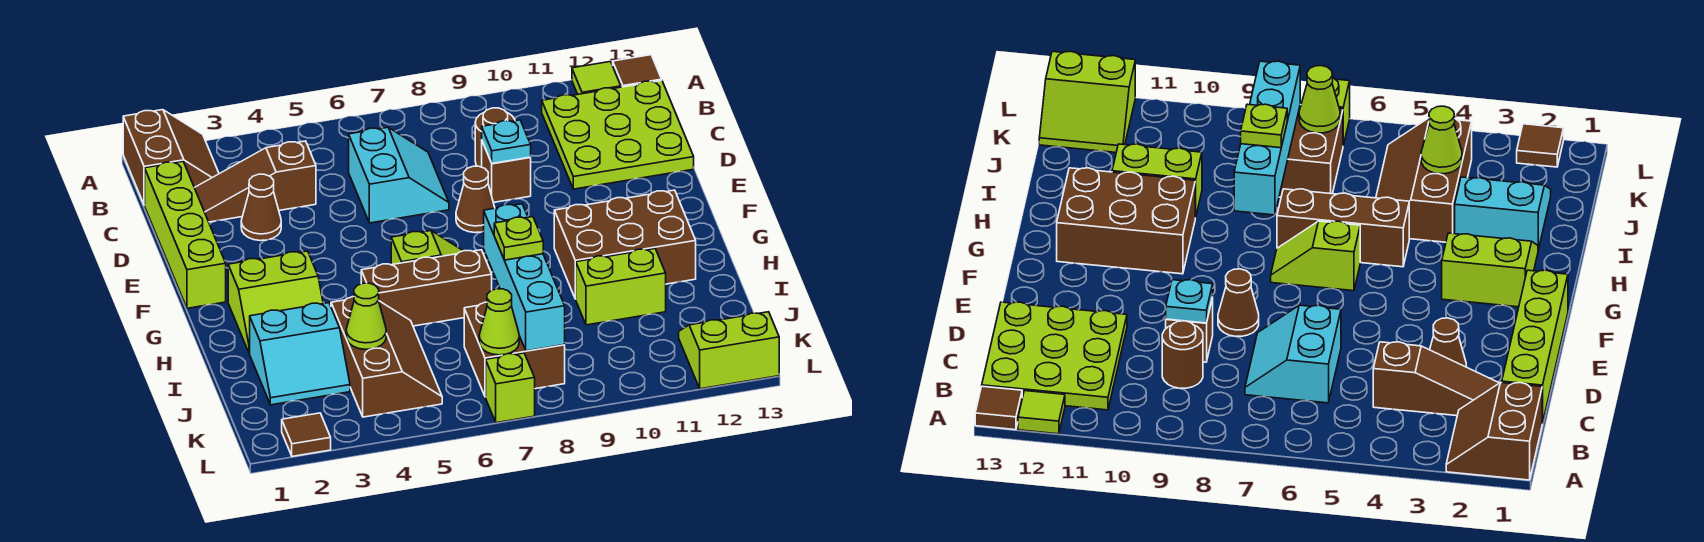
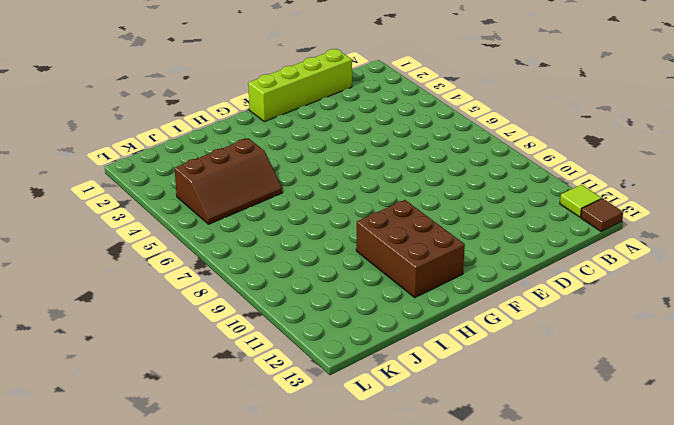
none -> brown slope A1:B2 level 1 top 1
none -> lime plate B11:D13 level 1
none -> brown slope C2:C4 level 1 top 4

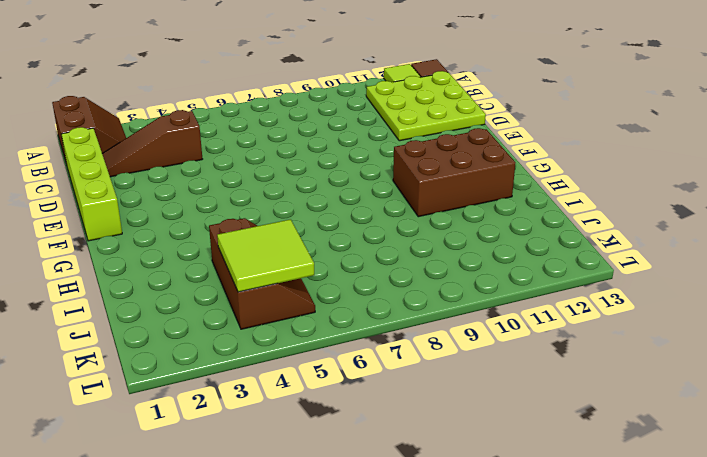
lime tile J4:K5 level 2 -> lime cone J4 level 2
none -> cyan slope C6:D7 level 1 top 6
none -> brown round brick C9 level 1
none -> brown cone D3 level 1

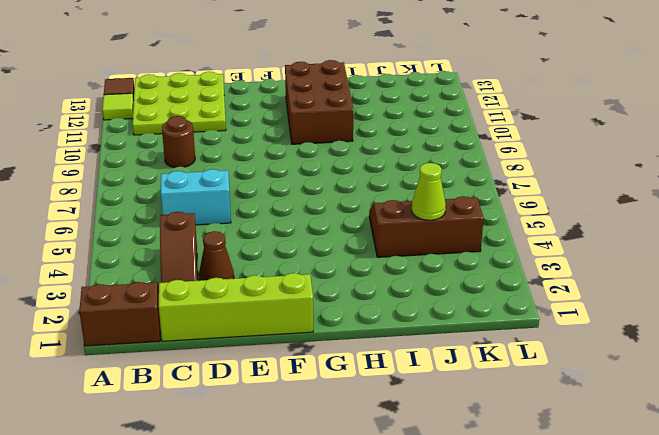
none -> brown brick D9 level 1
none -> brown cone E8 level 1
none -> lime slope G2:H3 level 1 top G

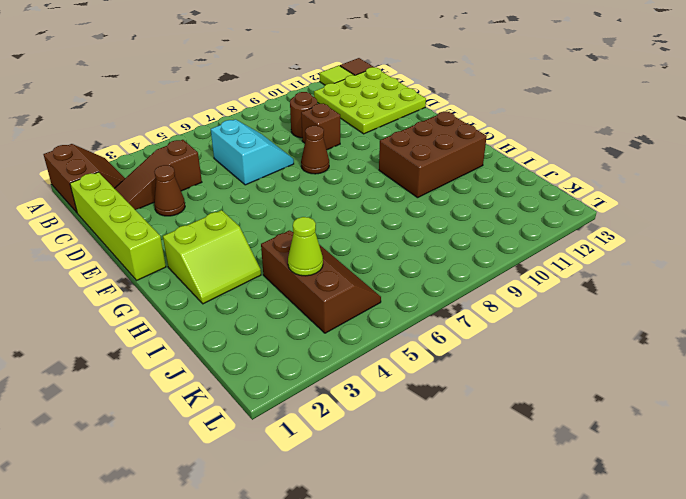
none -> lime slope G6:G7 level 1 top 6
none -> brown brick H5:H7 level 1
none -> cyan slope I2:J3 level 1 top I

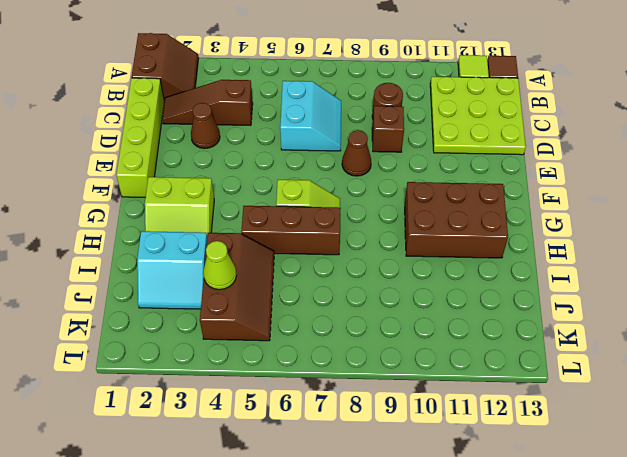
none -> lime brick I10:I11 level 1
none -> brown brick J7:K8 level 1
none -> lime slope K12:L13 level 1 top L

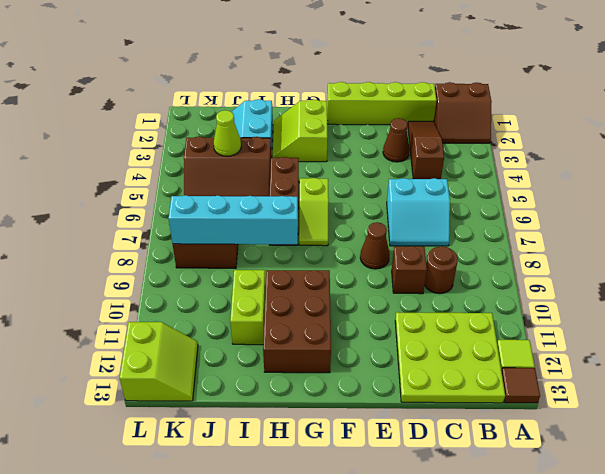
none -> brown tile L2 level 1
none -> lime brick L7 level 1
none -> cyan plate D9 level 2

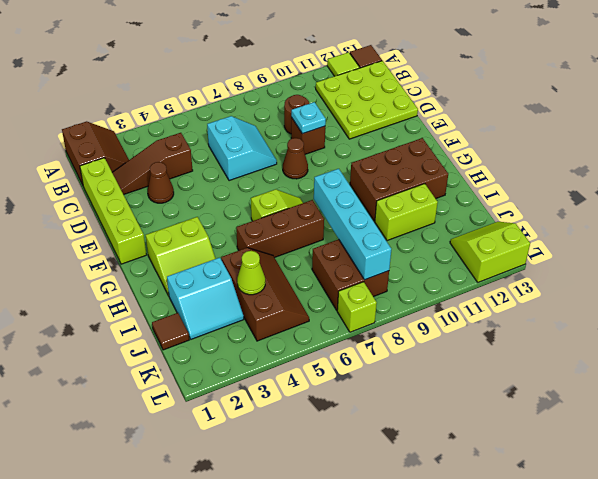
brown tile J1 level 1 -> brown tile L2 level 1
none -> lime cone K7 level 2
none -> lime plate I8 level 3

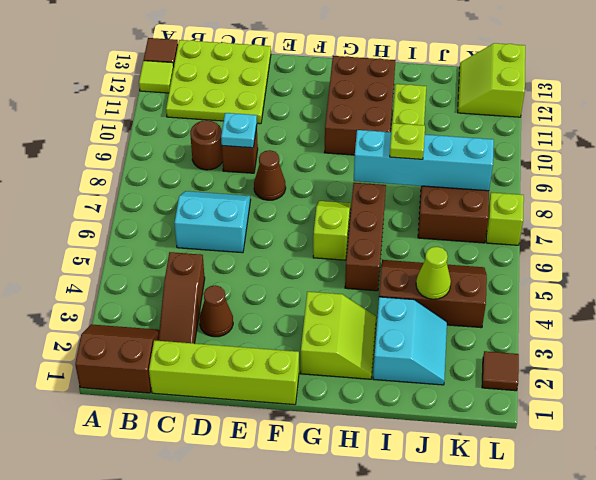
none -> lime cone K7 level 2

